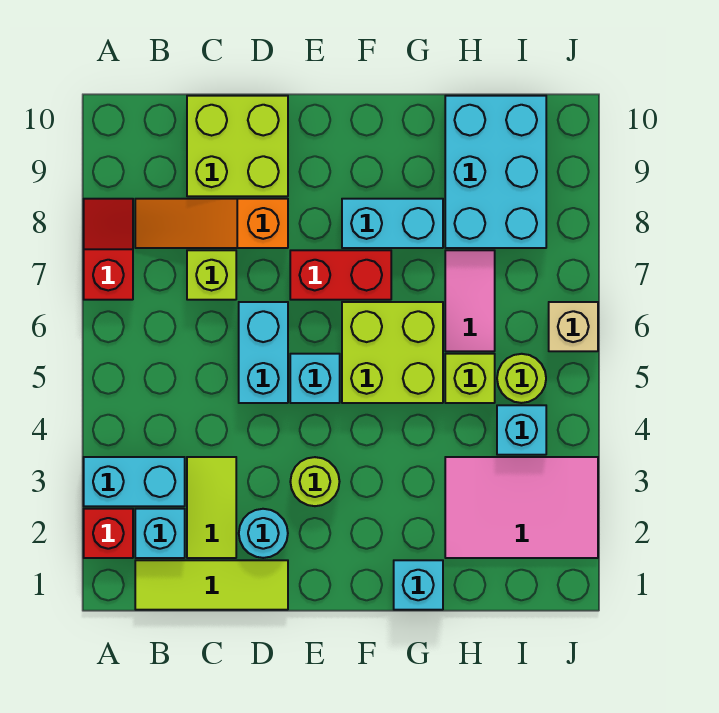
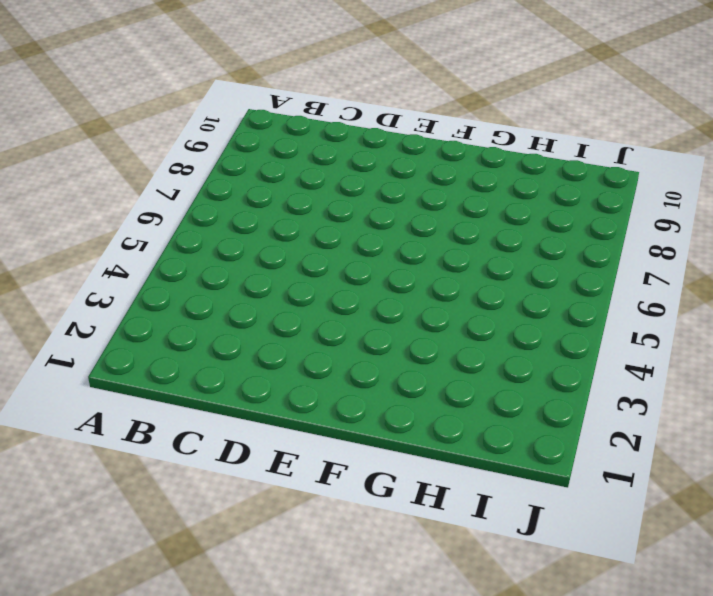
none -> red brick A2 level 1
none -> cyan brick A3:B3 level 1
none -> red slope A7:A8 level 1 top 7

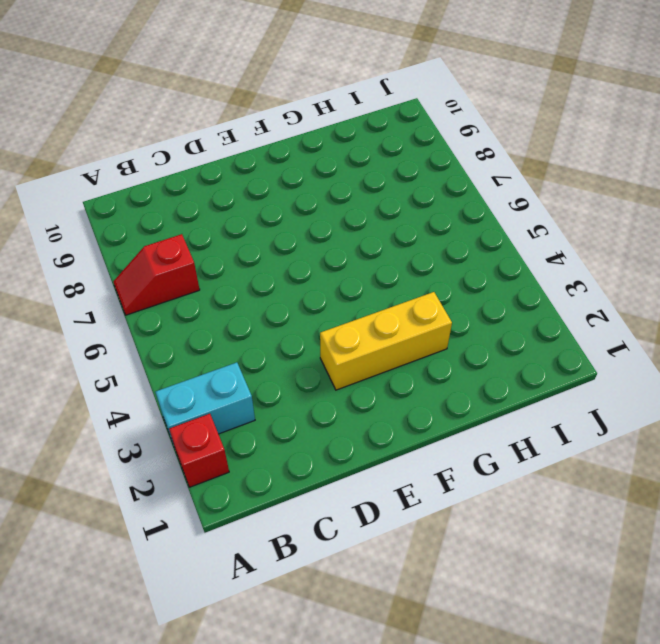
red slope A7:B7 level 1 top B -> red slope A7:A8 level 1 top 7
yellow brick E3:G3 level 1 -> lime round brick E3 level 1
none -> lime tile B1:D1 level 1
none -> cyan brick B2 level 1
none -> orange slope B8:D8 level 1 top D

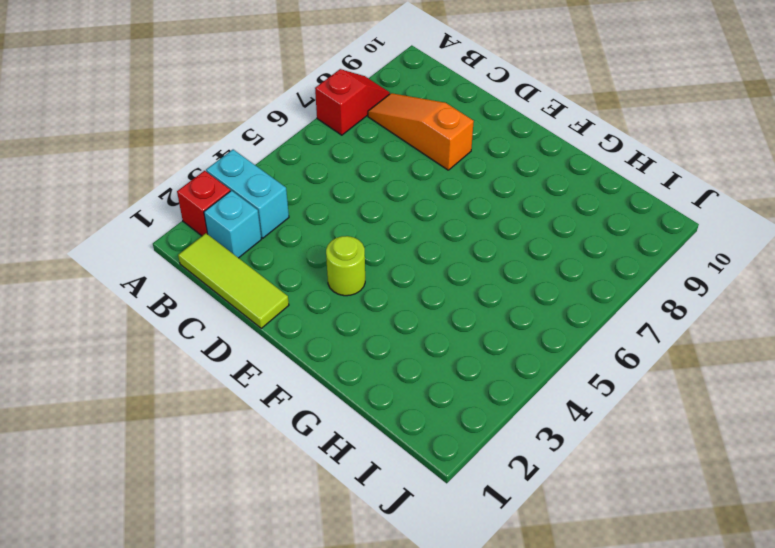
none -> lime tile C2:C3 level 1
none -> lime brick C7 level 1
none -> lime brick C9:D10 level 1

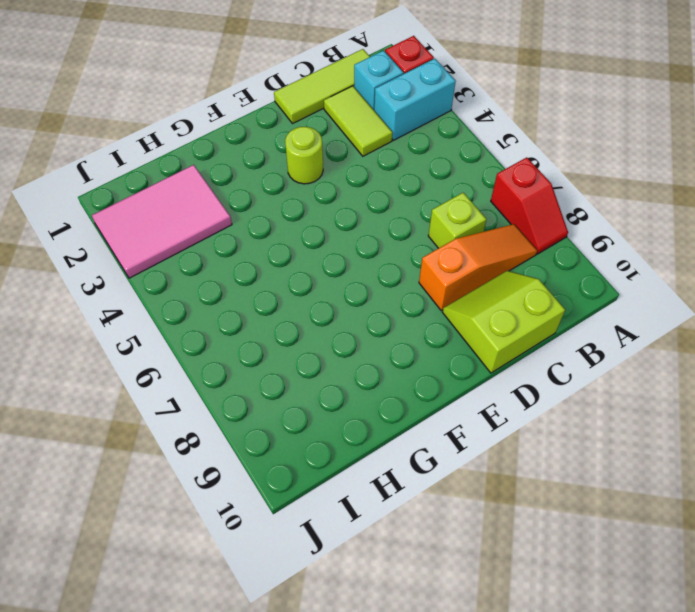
lime slope C9:D10 level 1 top 10 -> lime brick C9:D10 level 1
none -> cyan round brick D2 level 1
none -> cyan brick D5:D6 level 1
none -> cyan brick E5 level 1

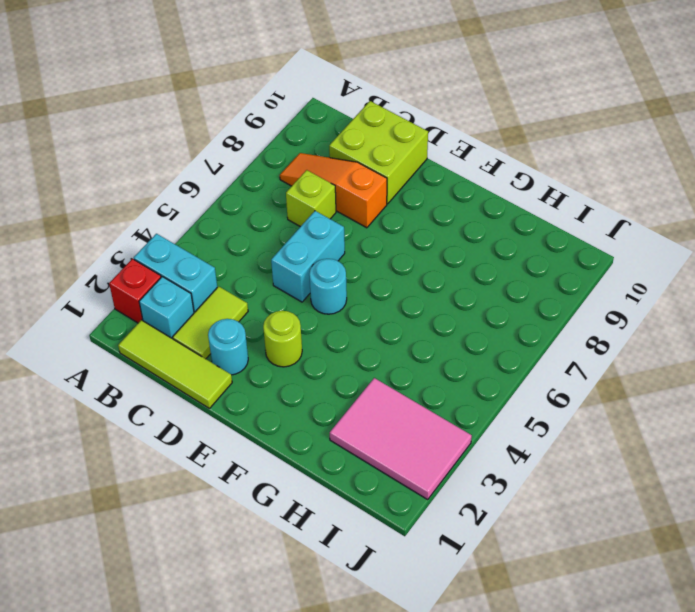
cyan round brick E5 level 1 -> cyan brick E5 level 1
none -> red slope A7:A8 level 1 top 7
none -> red brick E7:F7 level 1
none -> lime brick F5:G6 level 1

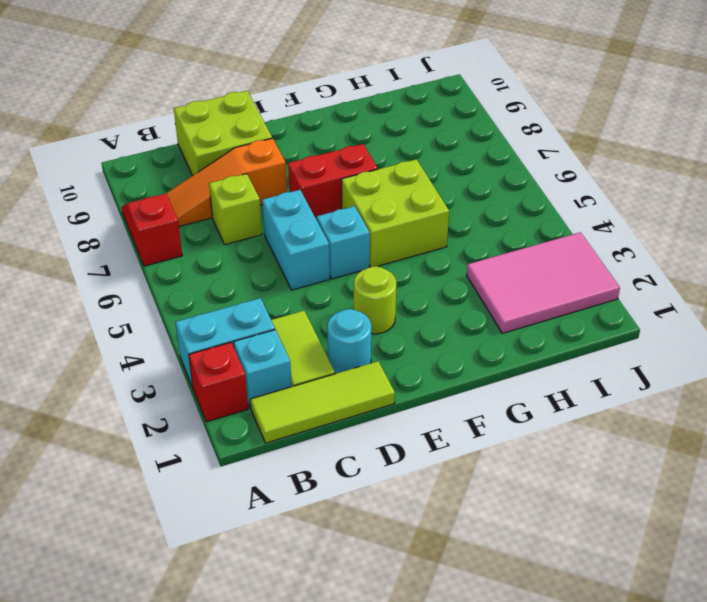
none -> cyan brick F8:G8 level 1
none -> cyan brick G1 level 1
none -> lime brick H5 level 1

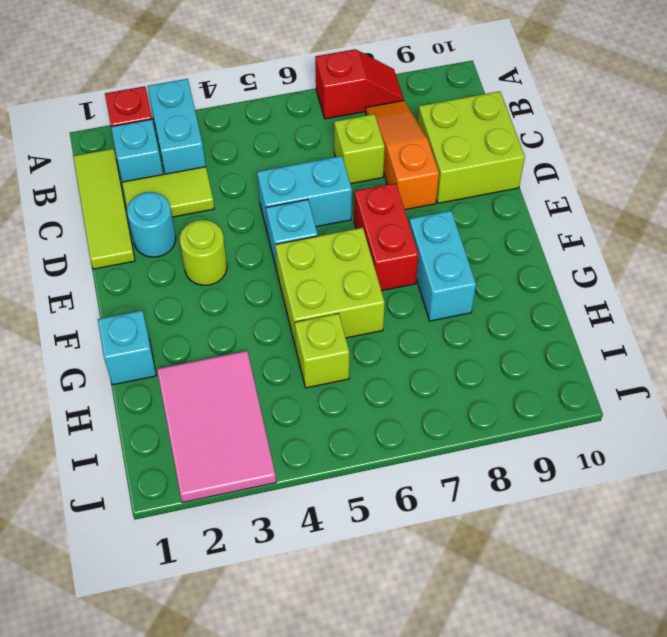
none -> pink tile H6:H7 level 1
none -> cyan brick H8:I10 level 1
none -> cyan brick I4 level 1

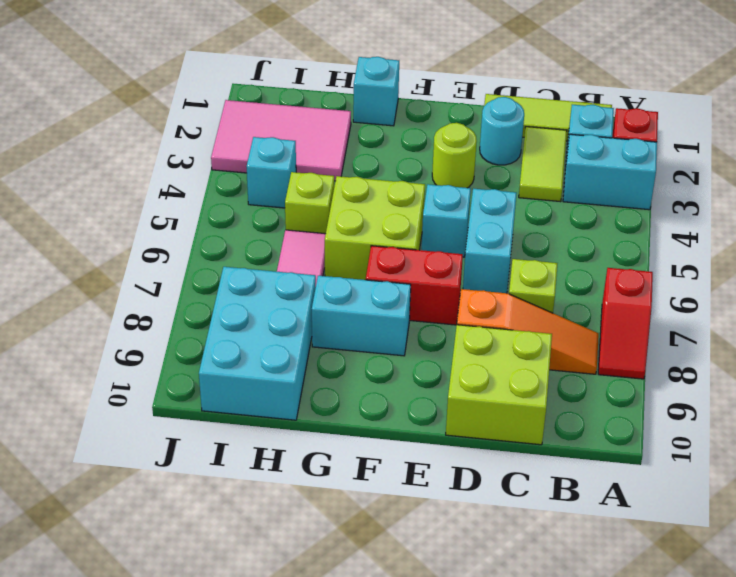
none -> lime round brick I5 level 1
none -> tan brick J6 level 1

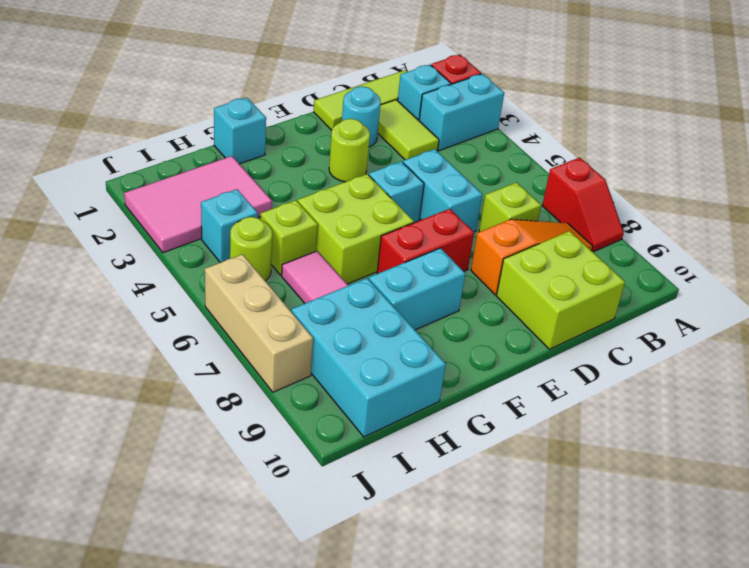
tan brick J6:J8 level 1 -> tan brick J6 level 1

